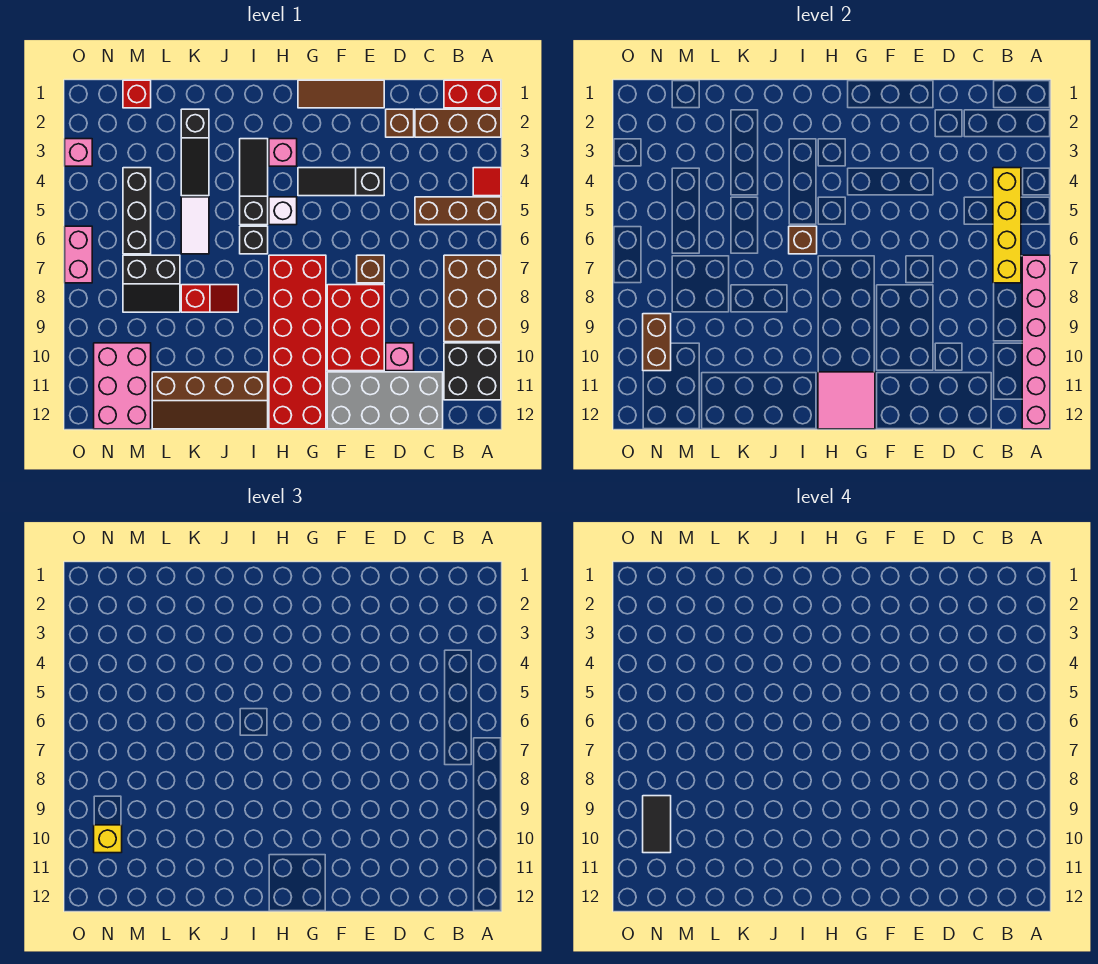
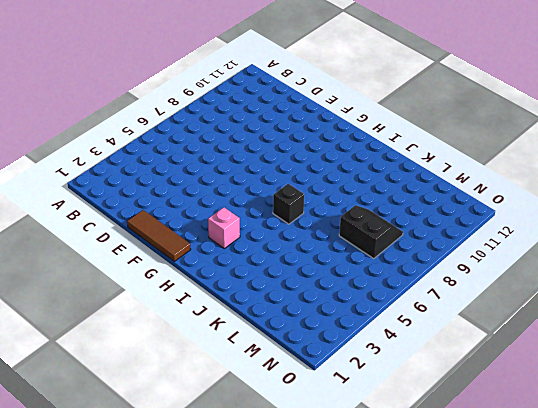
none -> red brick A1:B1 level 1
none -> brown brick A2:C2 level 1
none -> red tile A4 level 1
none -> brown brick A5:C5 level 1

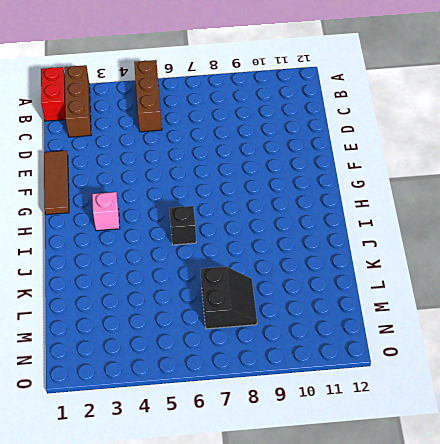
none -> red tile A4 level 1
none -> brown brick A7:B9 level 1
none -> black brick A10:B11 level 1
none -> grey brick C11:F12 level 1

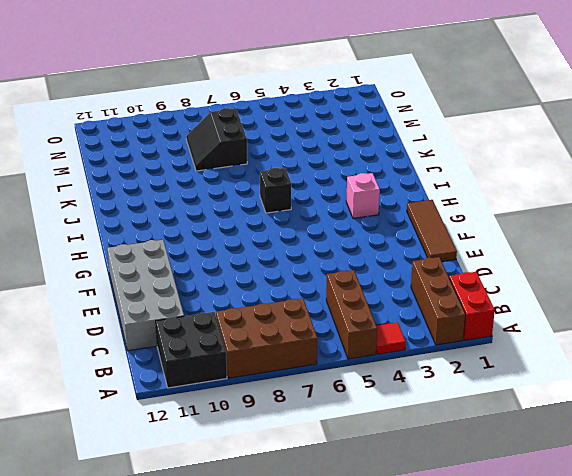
none -> brown brick D2 level 1
none -> pink brick D10 level 1
none -> black slope E4:G4 level 1 top E
none -> brown brick E7 level 1

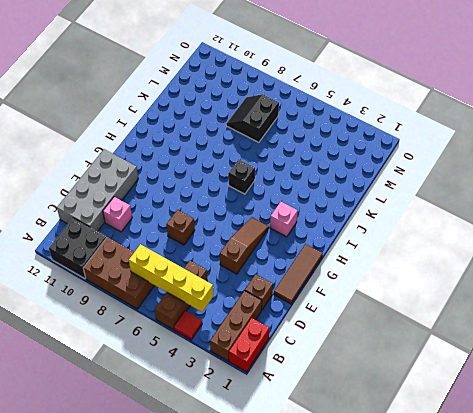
brown slope E4:G4 level 1 top E -> black slope E4:G4 level 1 top E
none -> red brick E8:F10 level 1
none -> red brick G7:H12 level 1
none -> white brick H5 level 1
none -> black slope I3:I5 level 1 top 5

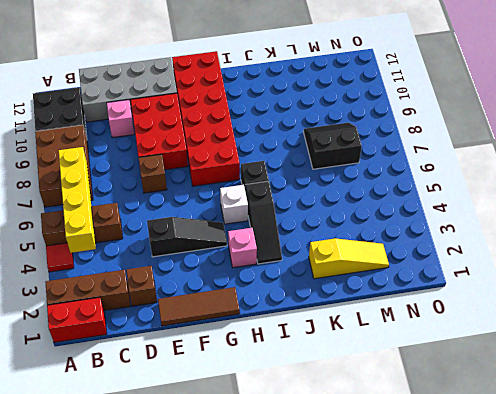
yellow slope K2:M2 level 1 top K -> black slope K2:K4 level 1 top 2
none -> brown slope I11:L12 level 1 top 11
none -> red slope J8:K8 level 1 top K
none -> white tile K5:K6 level 1
none -> red brick M1 level 1

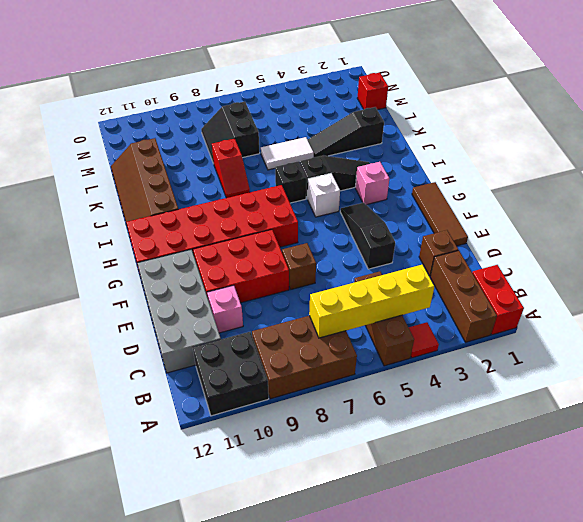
none -> black brick M4:M6 level 1
none -> pink brick M10:N12 level 1
none -> pink brick O3 level 1
none -> pink brick O6:O7 level 1

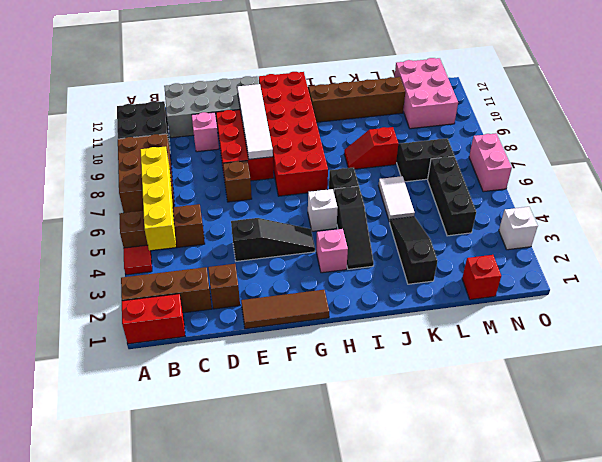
white tile F8:F11 level 2 -> none
white brick O3 level 1 -> pink brick O3 level 1
none -> pink brick A7:A12 level 2
none -> pink tile G11:H12 level 2
none -> brown brick I6 level 2
none -> brown brick N9:N10 level 2

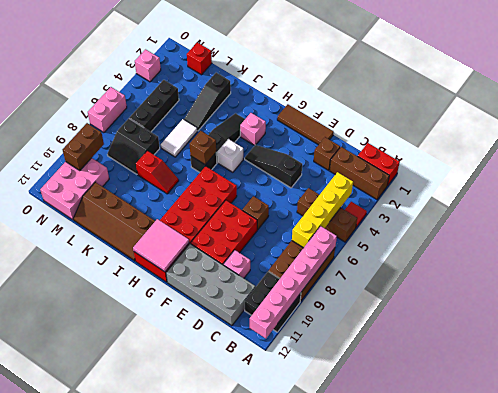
none -> yellow brick N10 level 3
none -> black tile N9:N10 level 4

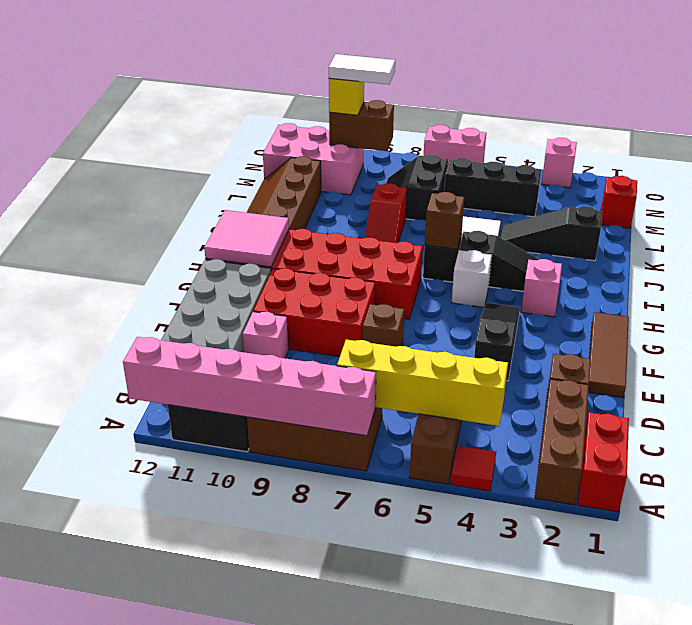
white tile N9:N10 level 4 -> black tile N9:N10 level 4

